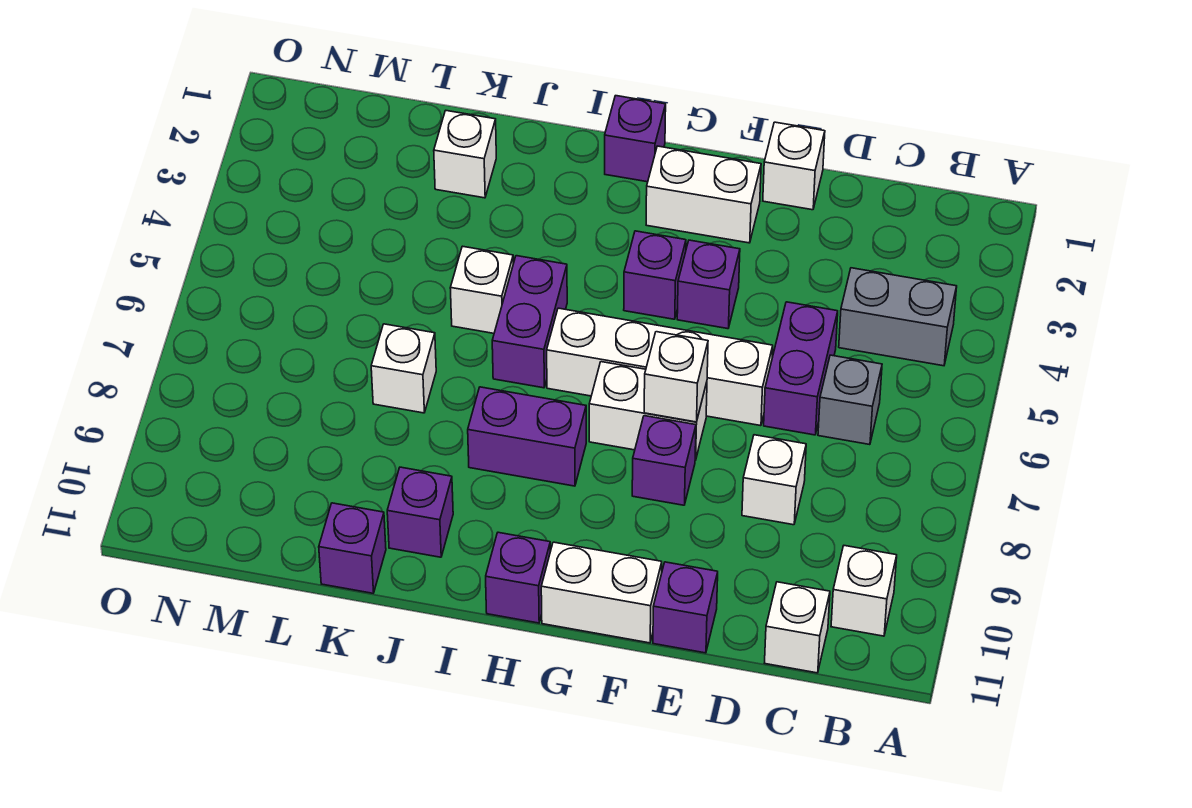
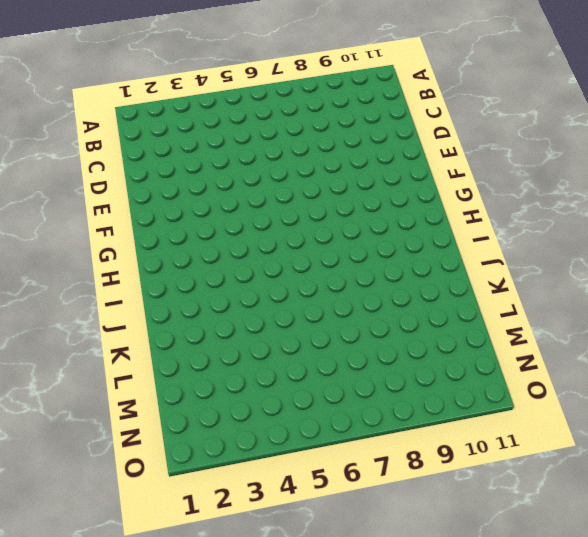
none -> grey brick B4:C4 level 1
none -> white brick B10 level 1
none -> grey brick C6 level 1

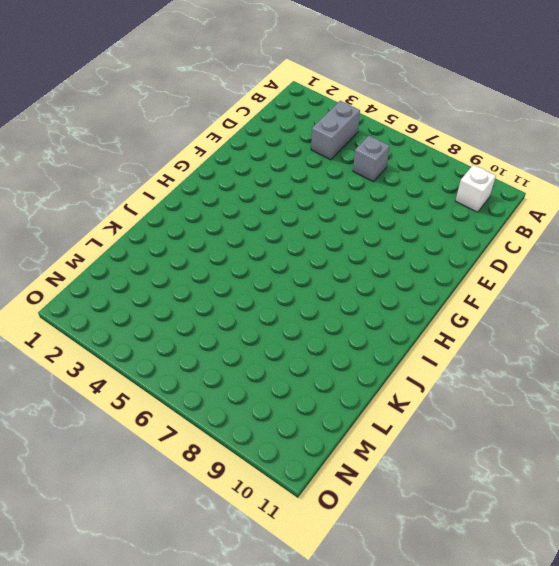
none -> white brick C11 level 1
none -> purple brick D5:D6 level 1
none -> white brick D8 level 1

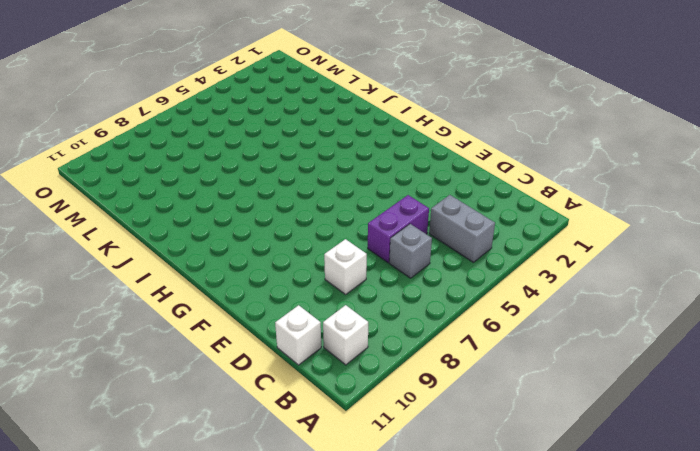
none -> white brick E1 level 1
none -> white brick E6:H6 level 1
none -> purple brick E11 level 1

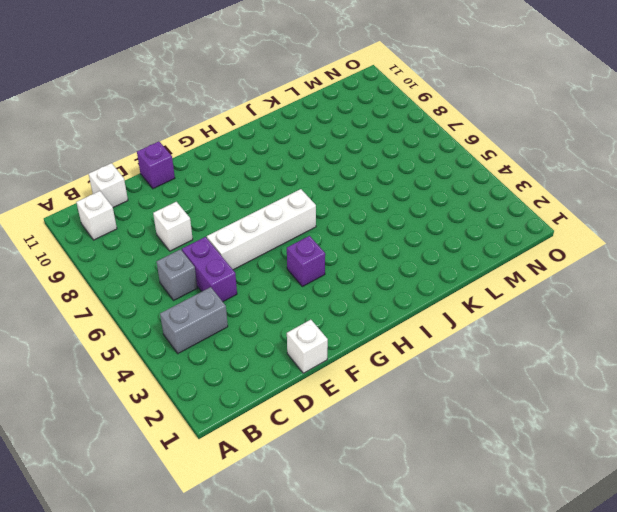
none -> white brick F2:G2 level 1
none -> purple brick F4 level 1
none -> white brick F7:G7 level 1

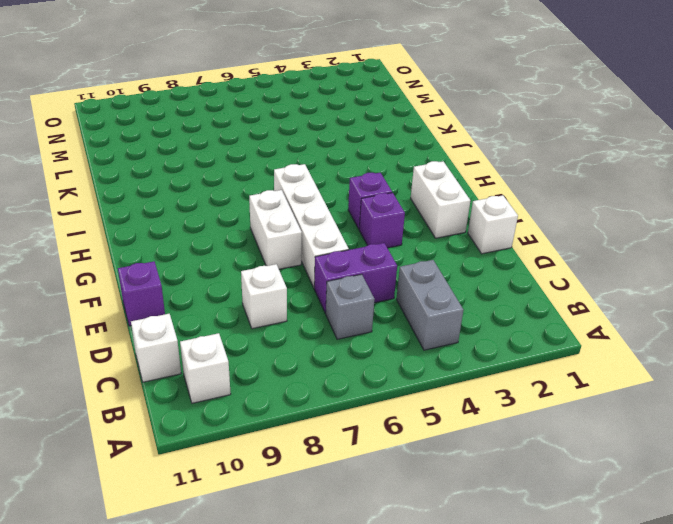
none -> purple brick F8 level 1
none -> white brick F11:G11 level 1
none -> purple brick H1 level 1

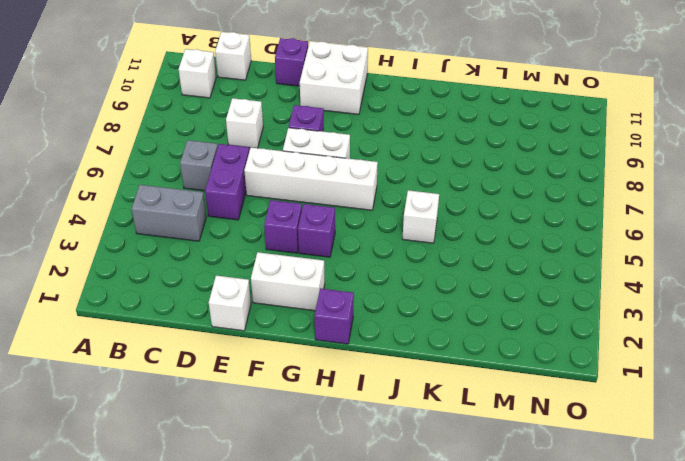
white brick F10:G11 level 1 -> white brick F11:G11 level 1
none -> purple brick H8:I8 level 1
none -> purple brick H11 level 1
none -> purple brick I5:I6 level 1

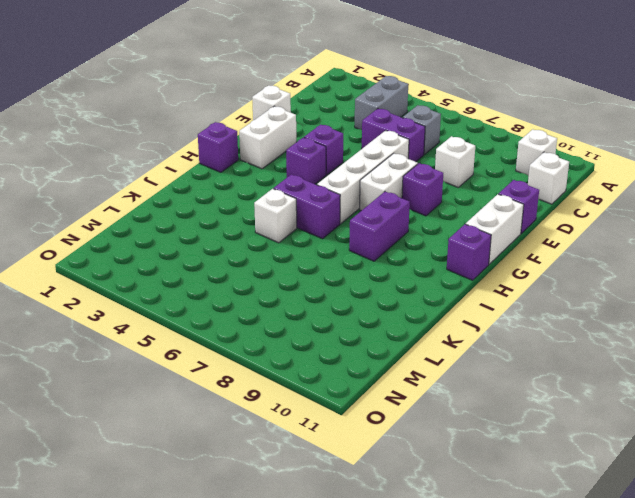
none -> purple brick J10 level 1
none -> white brick K2 level 1
none -> white brick K7 level 1

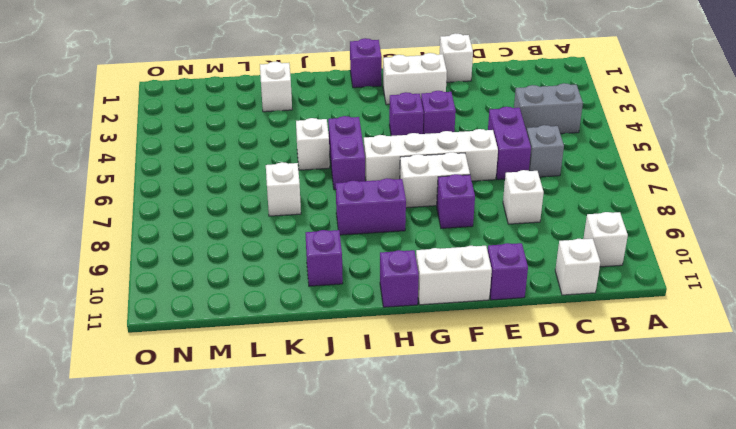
none -> purple brick K11 level 1
none -> white brick F7 level 2

